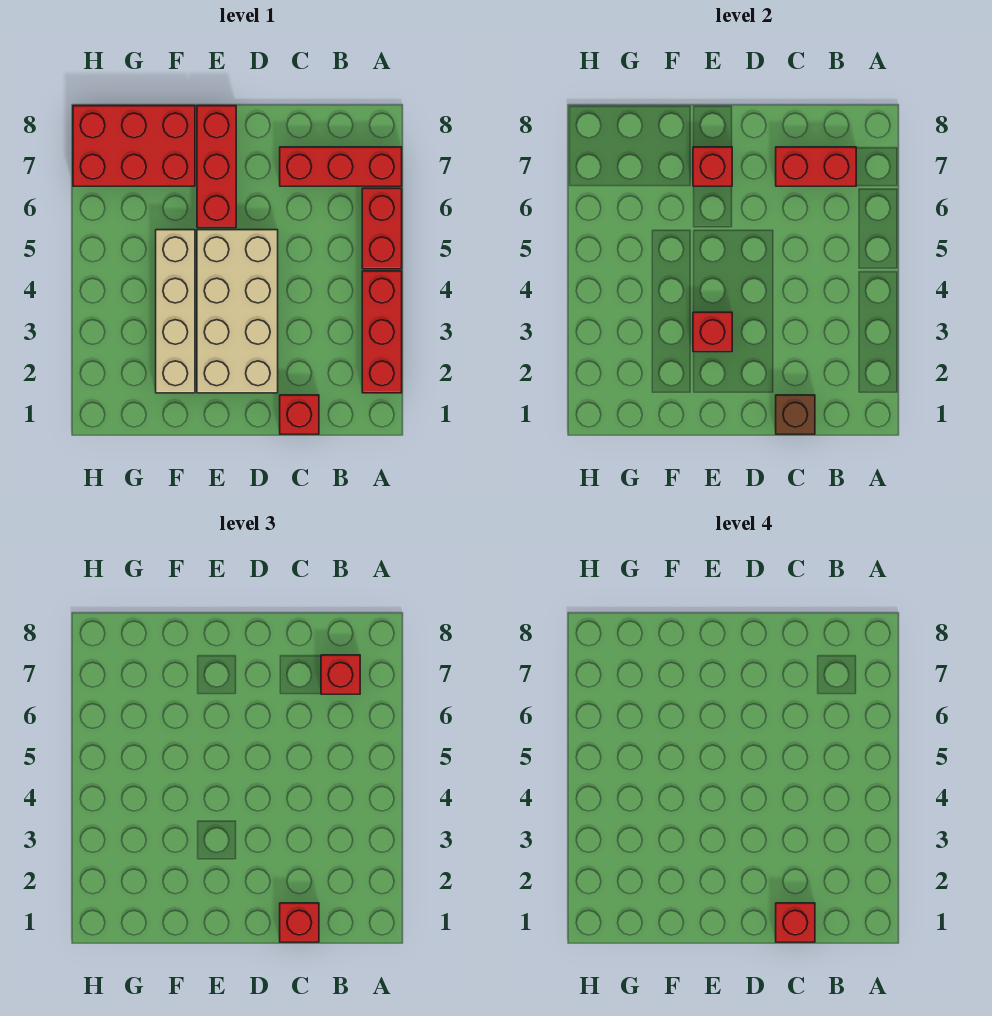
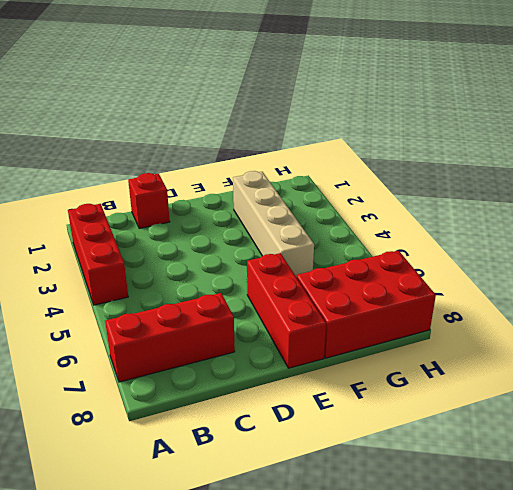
none -> red brick A5:A6 level 1
none -> tan brick D2:E5 level 1
none -> red brick B7:C7 level 2

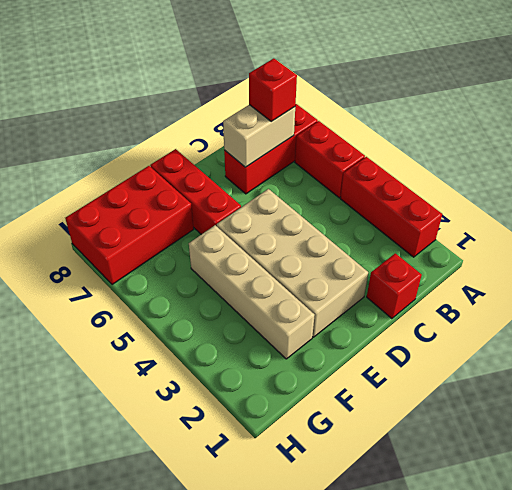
tan brick B7:C7 level 2 -> red brick B7:C7 level 2
none -> brown brick C1 level 2
none -> red brick E3 level 2
none -> red brick E7 level 2

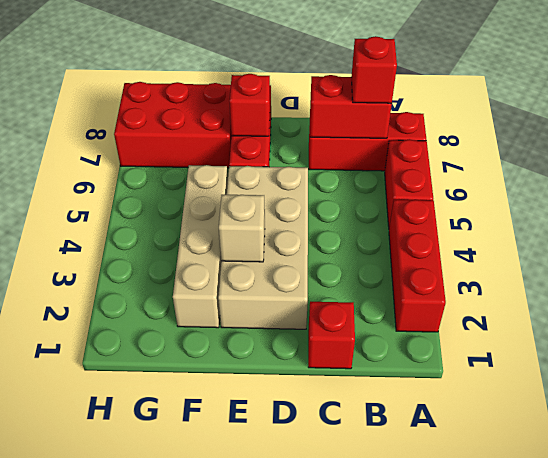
tan brick E3 level 2 -> red brick E3 level 2
none -> brown brick C1 level 2
none -> red brick C1 level 3
none -> red brick C1 level 4

